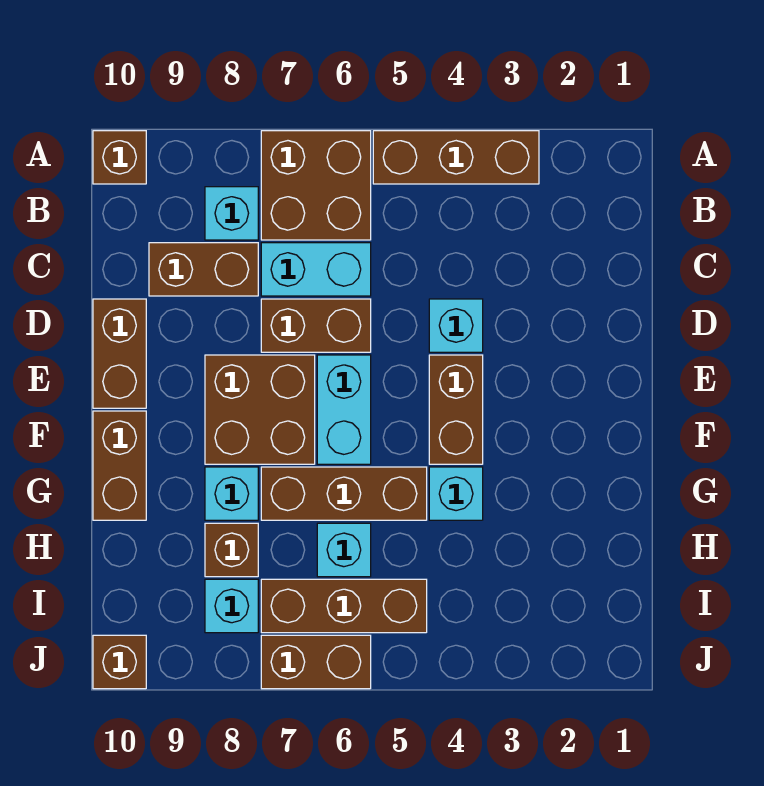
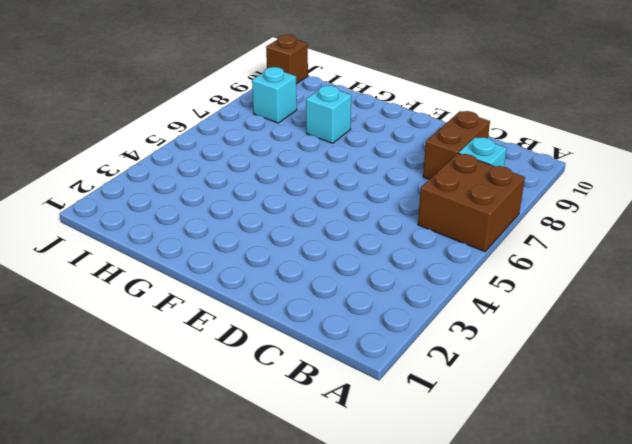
none -> brown brick A3:A5 level 1
none -> brown brick A10 level 1
none -> cyan brick C6:C7 level 1

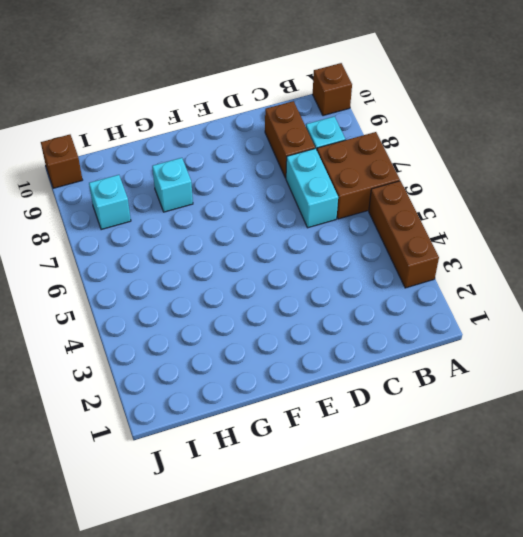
none -> cyan brick D4 level 1
none -> brown brick D6:D7 level 1
none -> brown brick D10:E10 level 1

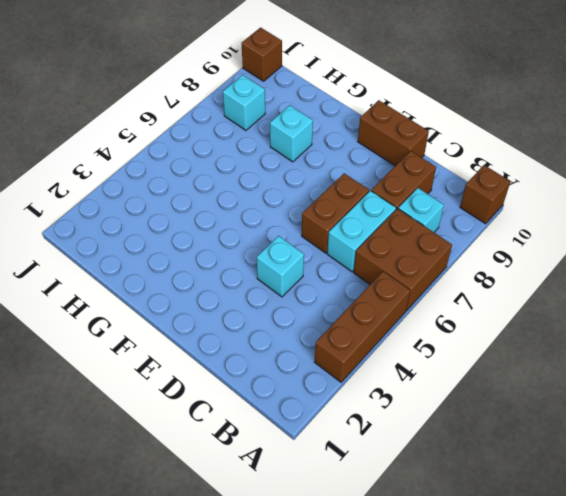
none -> brown brick E4:F4 level 1
none -> cyan brick E6:F6 level 1
none -> brown brick E7:F8 level 1

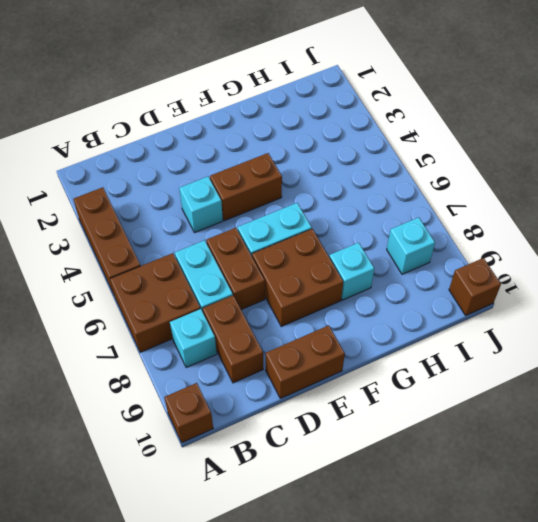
none -> brown brick F10:G10 level 1
none -> cyan brick G4 level 1
none -> brown brick G5:G7 level 1

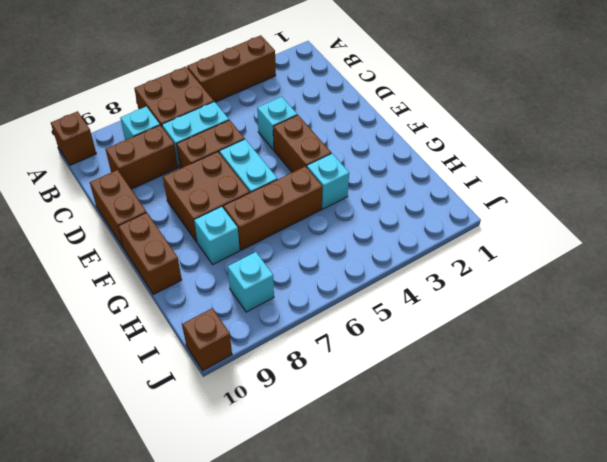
none -> cyan brick H6 level 1
none -> brown brick H8 level 1
none -> brown brick I5:I7 level 1

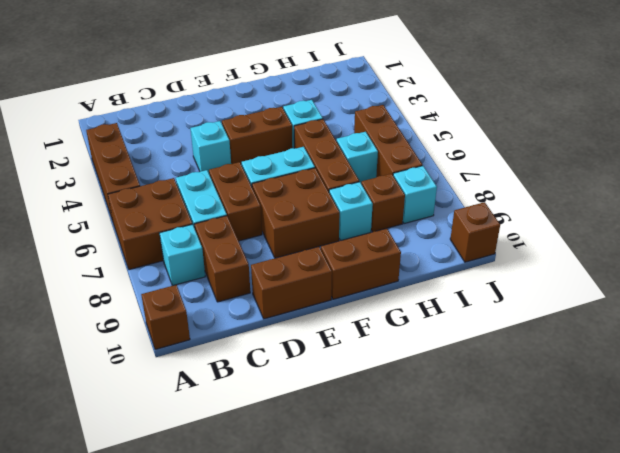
none -> brown brick J6:J7 level 1

